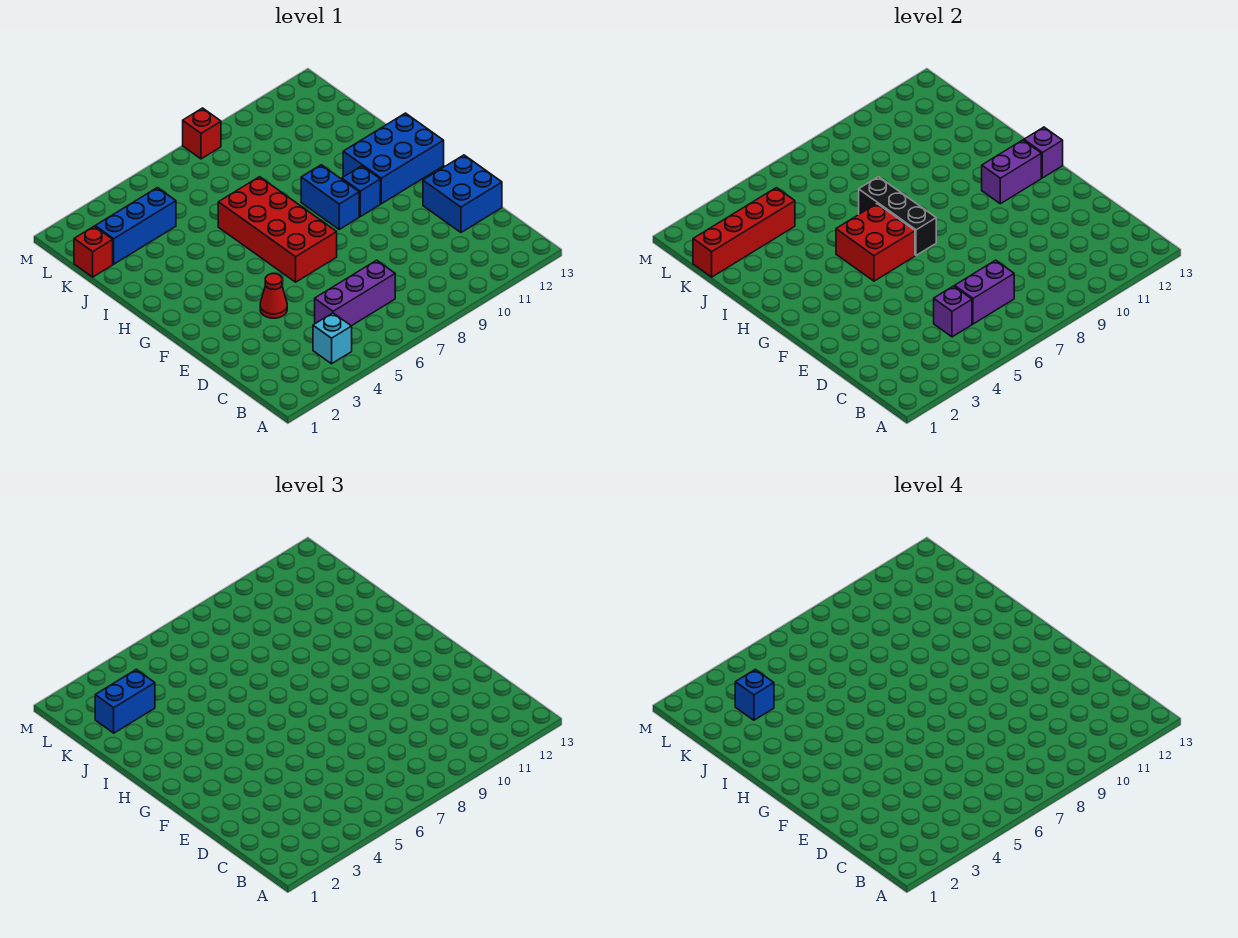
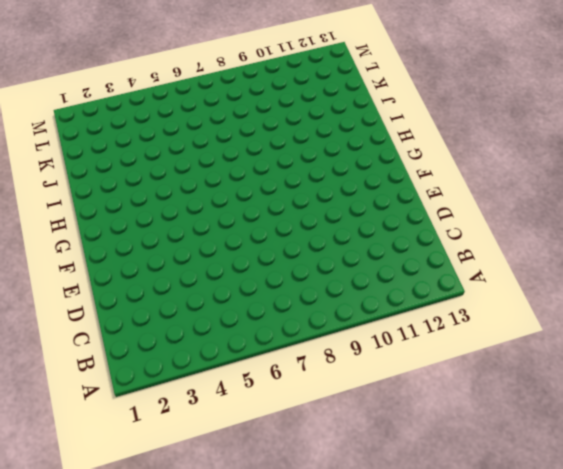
none -> cyan brick B4 level 1
none -> purple brick C5:C7 level 1
none -> blue brick D12:E13 level 1

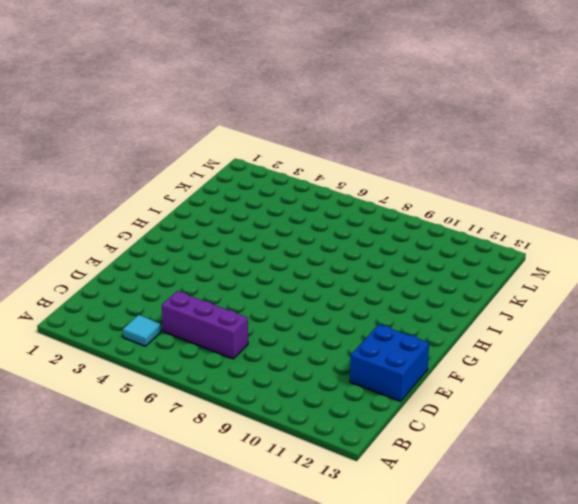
cyan tile B4 level 1 -> cyan brick B4 level 1
none -> red cone E4 level 1
none -> red brick F6:I7 level 1
none -> blue brick G9:H9 level 1

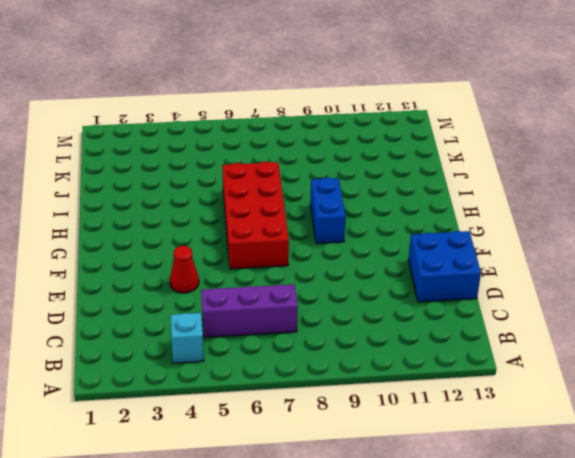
none -> blue brick G10 level 1
none -> blue brick G11:H13 level 1
none -> red brick K1 level 1

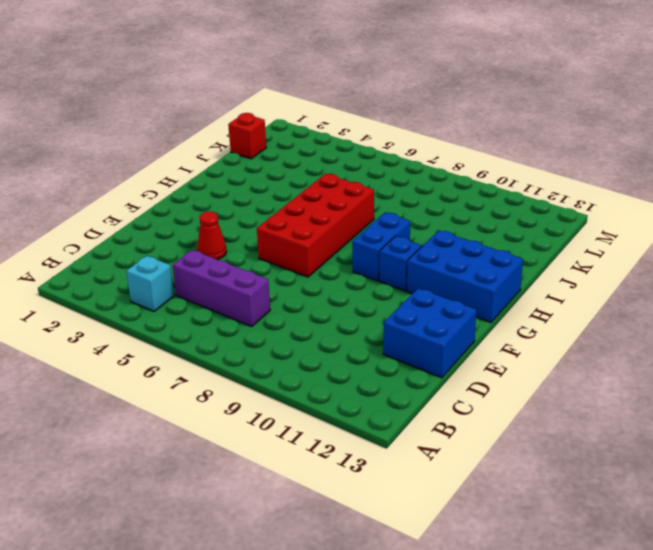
none -> blue brick K2:K4 level 1
none -> red brick M8 level 1
none -> purple brick C5 level 2

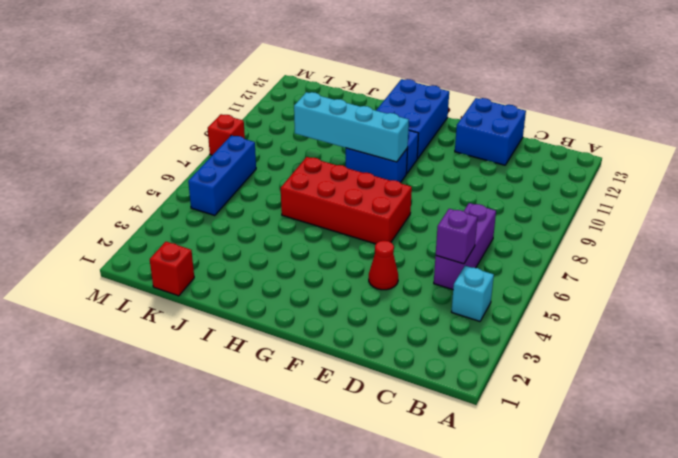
cyan brick G9:J9 level 2 -> none
blue brick L5:L7 level 1 -> blue brick K2:K4 level 1
none -> purple brick C6:C7 level 2
none -> red brick G5:H6 level 2
none -> black brick G7:I7 level 2

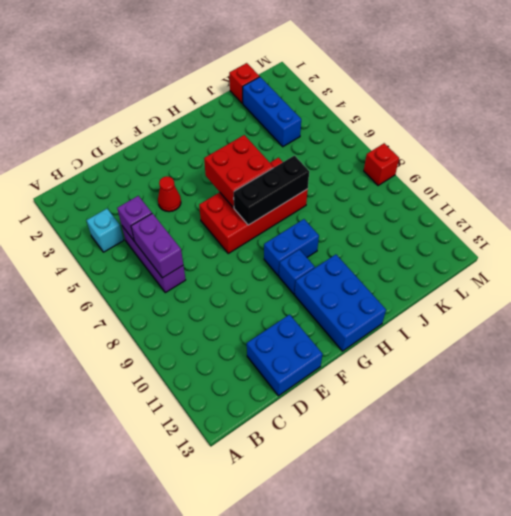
none -> purple brick G11:G12 level 2
none -> purple brick G13 level 2
none -> red brick K1:K4 level 2

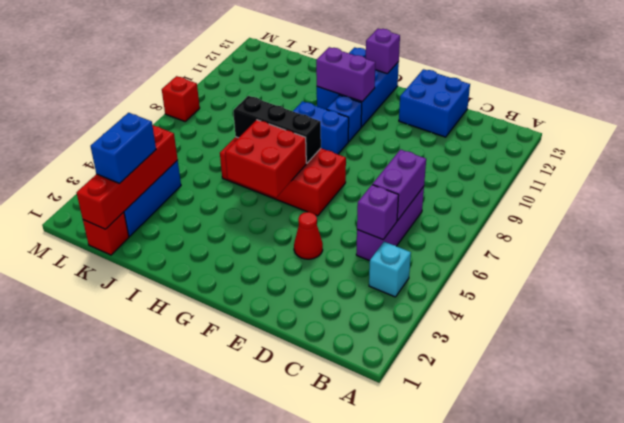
purple brick G11:H11 level 2 -> purple brick G11:G12 level 2
none -> blue brick K3 level 4

